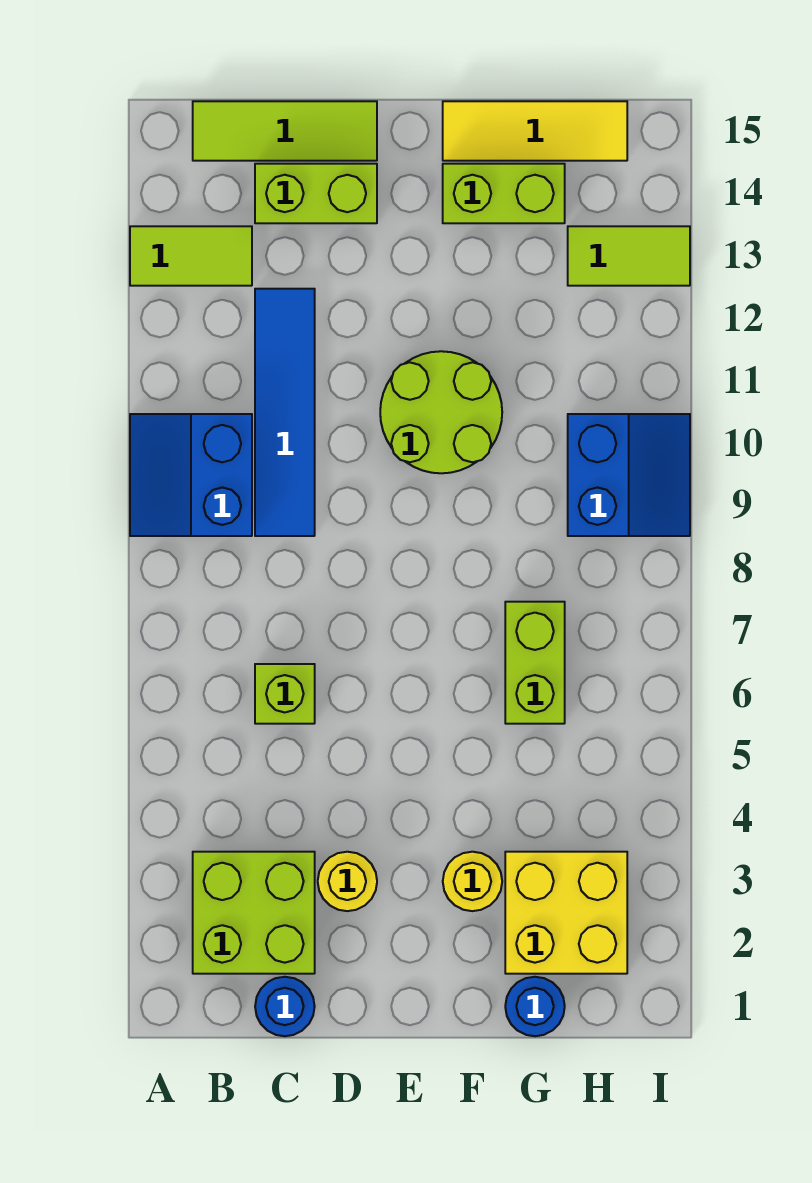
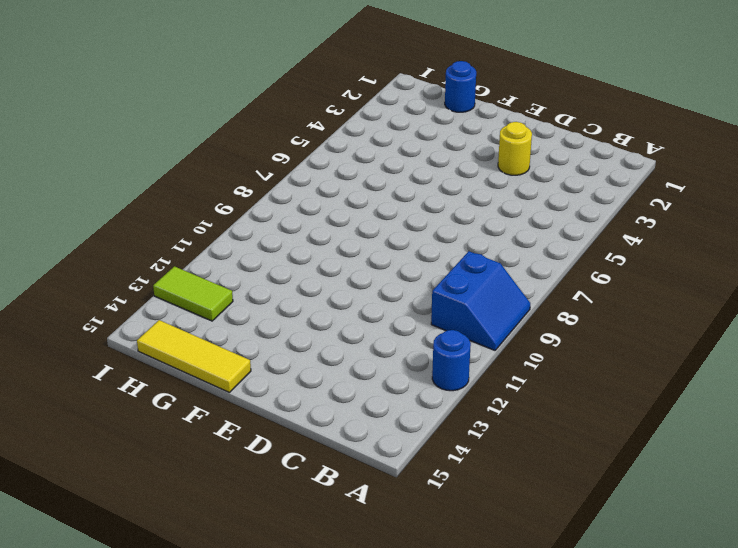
blue round brick A12 level 1 -> blue round brick C1 level 1
none -> lime tile A13:B13 level 1
none -> lime brick B2:C3 level 1
none -> lime tile B15:D15 level 1

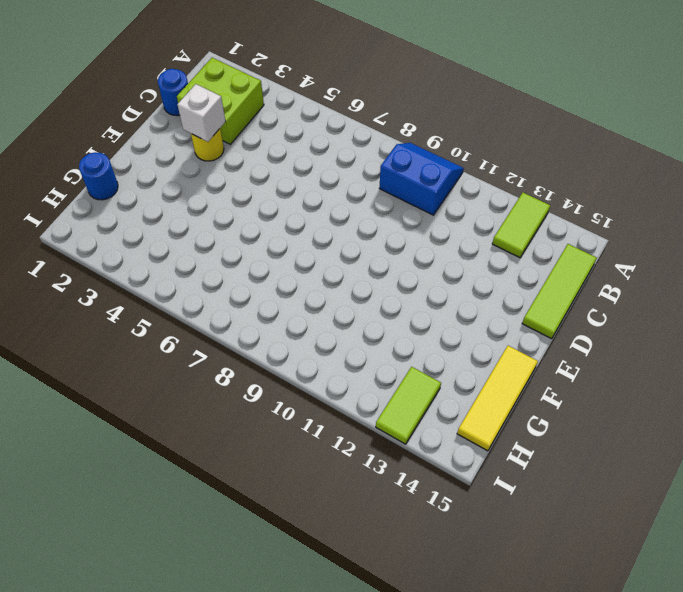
white brick D3 level 2 -> none
none -> lime brick C6 level 1
none -> blue tile C9:C12 level 1
none -> lime brick C14:D14 level 1

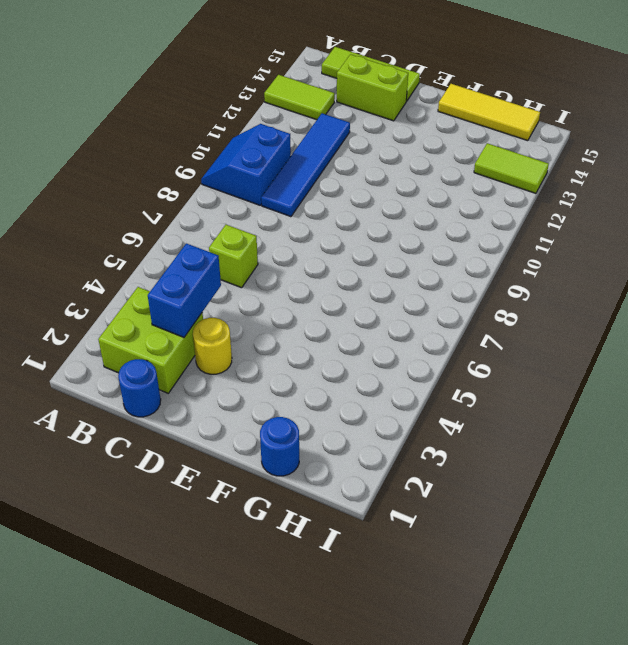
blue brick C3:C4 level 2 -> none
none -> lime round brick E10:F11 level 1
none -> yellow round brick F3 level 1
none -> lime brick F14:G14 level 1

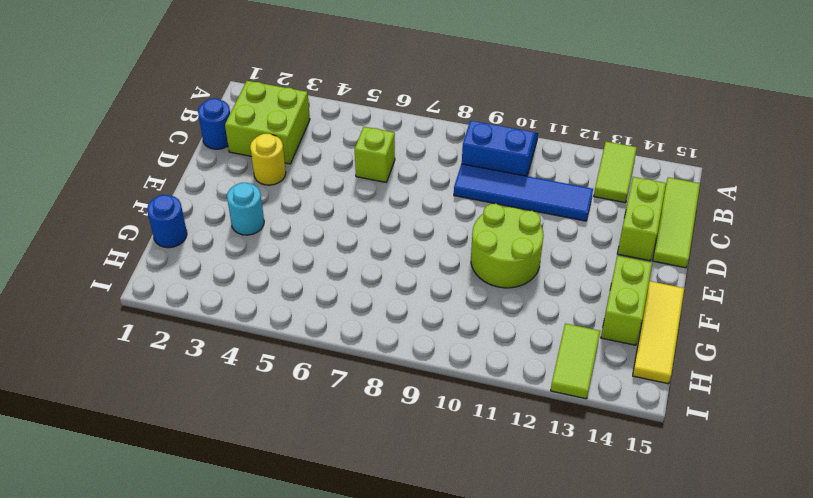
cyan round brick F3 level 1 -> yellow round brick F3 level 1
none -> yellow brick G2:H3 level 1
none -> lime brick G6:G7 level 1
none -> blue slope H9:I10 level 1 top H

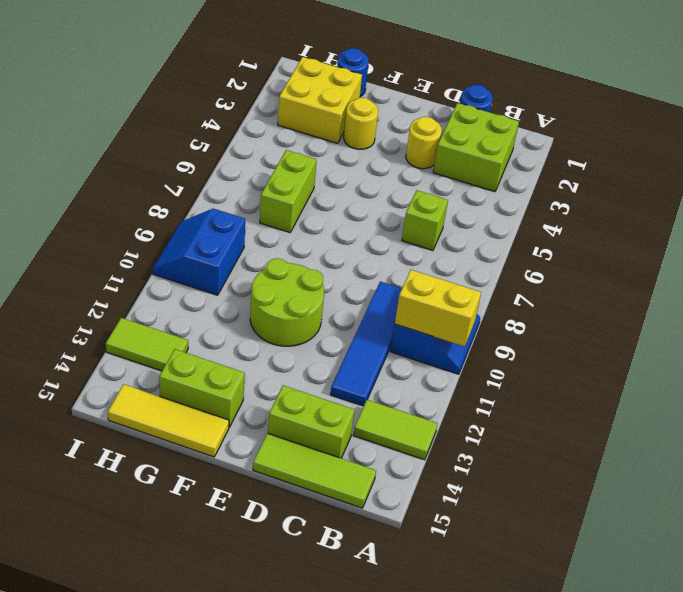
yellow brick A10:B10 level 2 -> none

